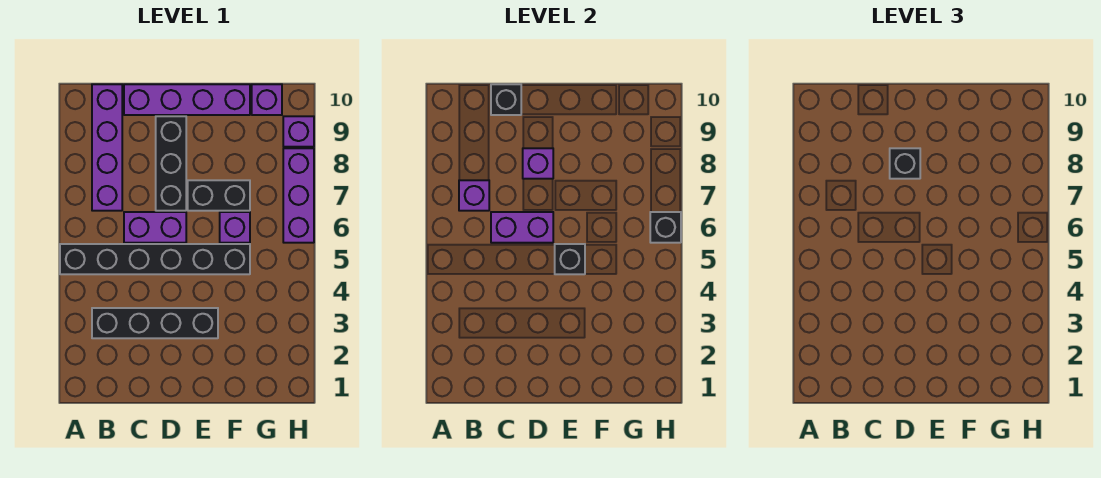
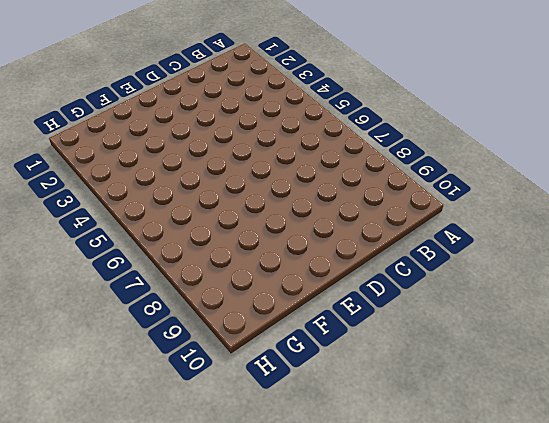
none -> black brick A5:F5 level 1
none -> black brick B3:E3 level 1
none -> purple brick B7:B10 level 1

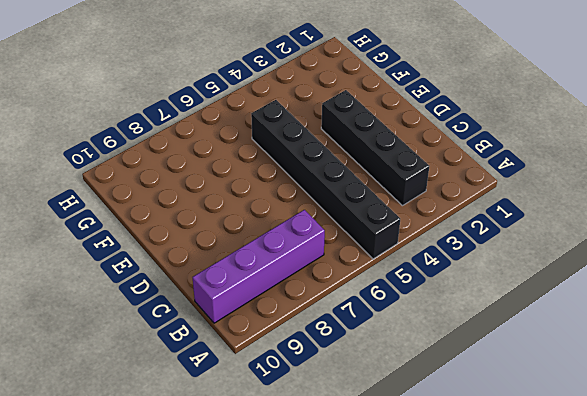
none -> purple brick C6:D6 level 1
none -> purple brick C10:F10 level 1
none -> black brick D7:D9 level 1

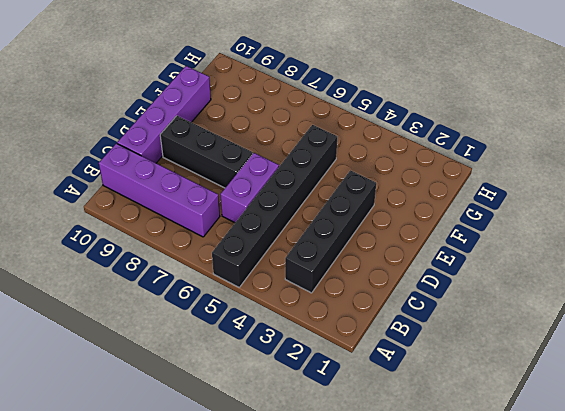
none -> black brick E7:F7 level 1
none -> purple brick F6 level 1
none -> purple brick G10 level 1

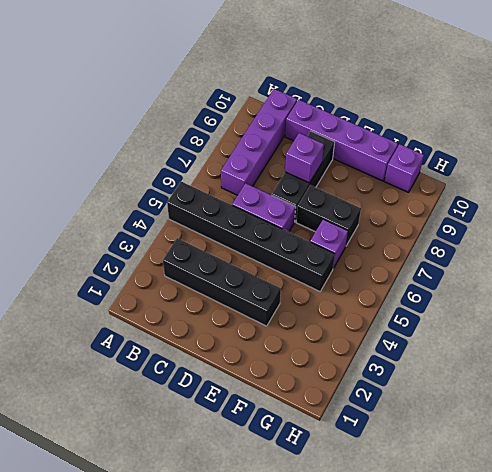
none -> purple brick H6:H8 level 1
none -> purple brick H9 level 1
none -> purple brick B7 level 2

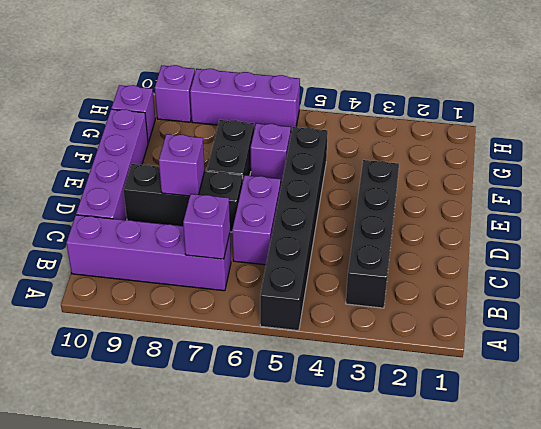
none -> purple brick C6:D6 level 2
none -> black brick C10 level 2
none -> black brick E5 level 2

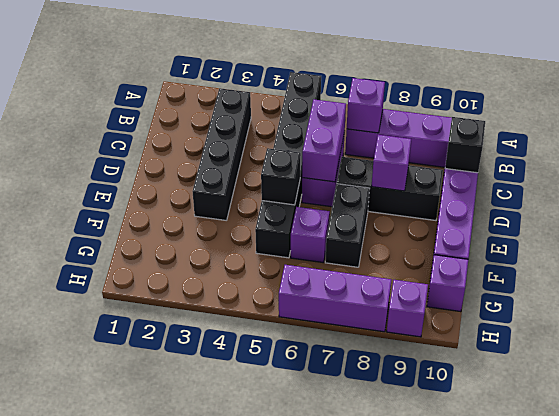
none -> black brick H6 level 2
none -> black brick D8 level 3

